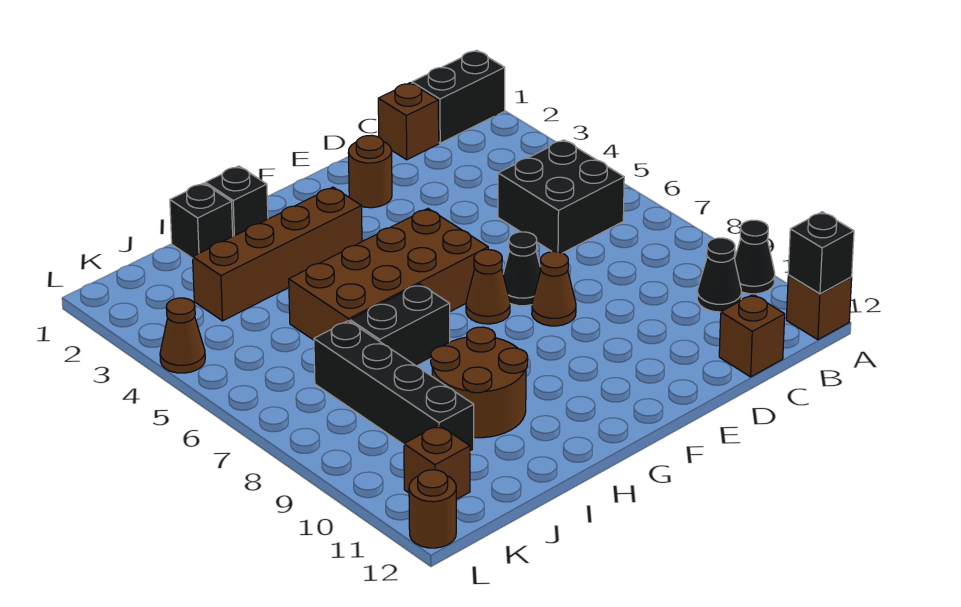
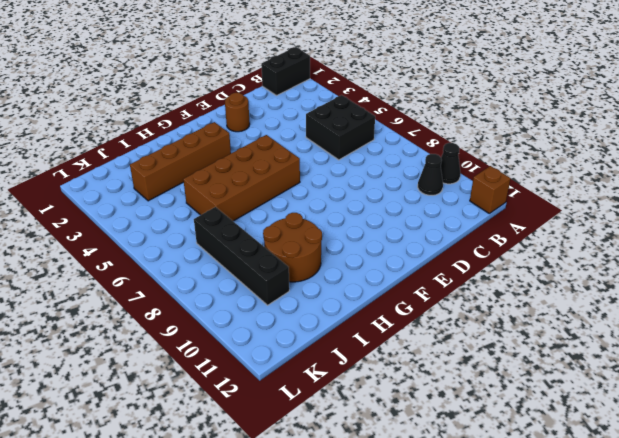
none -> brown brick C1 level 1
none -> brown brick C12 level 1
none -> black cone E7 level 1

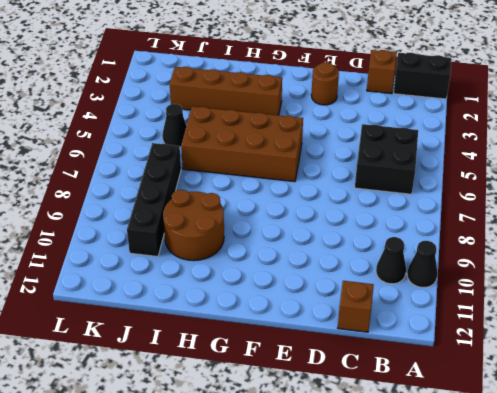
black cone J5 level 1 -> black cone E7 level 1
none -> brown brick A12 level 1
none -> brown cone E8 level 1
none -> brown cone F7 level 1

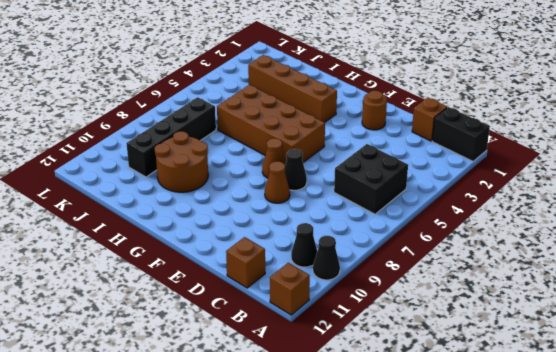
none -> black brick H1 level 1
none -> black brick H7:I7 level 1
none -> black brick I1 level 1

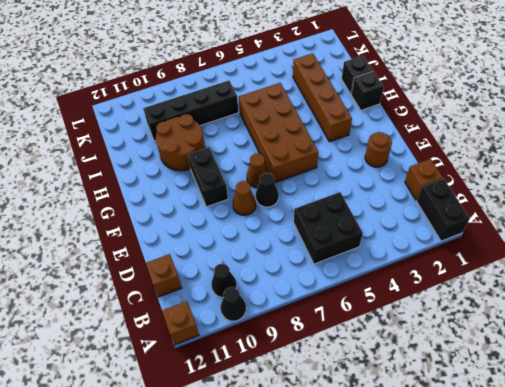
black brick F9:G9 level 1 -> black brick H7:I7 level 1
none -> brown brick K11 level 1
none -> brown cone L4 level 1
none -> brown round brick L12 level 1

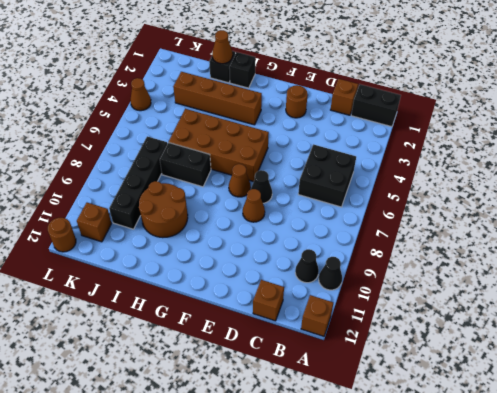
brown cone I1 level 2 -> none
none -> black brick A12 level 2

